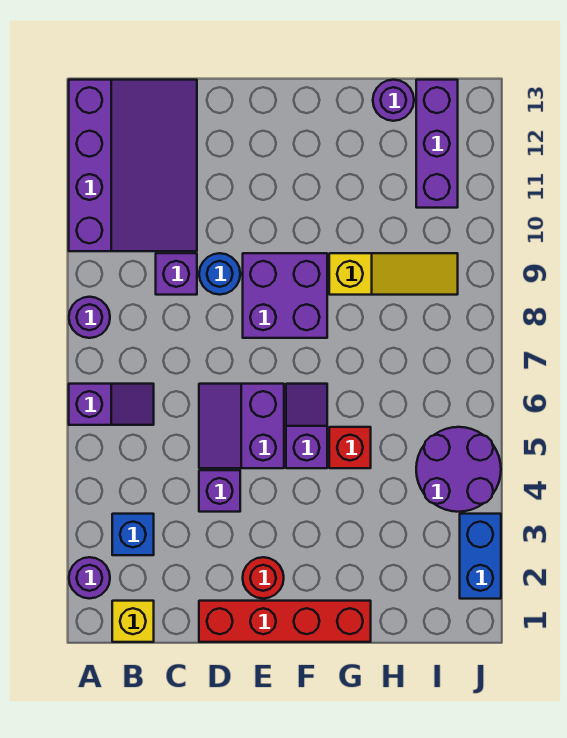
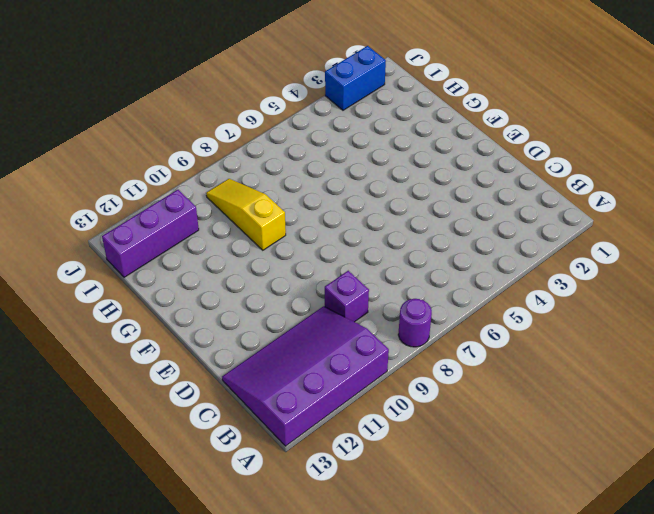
none -> purple round brick A2 level 1
none -> purple slope A6:B6 level 1 top A
none -> yellow brick B1 level 1

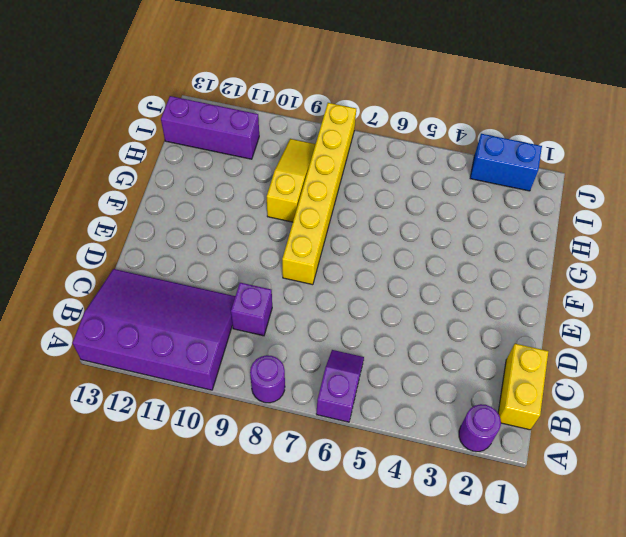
yellow brick B1:C1 level 1 -> yellow brick B1 level 1
yellow brick E8:J8 level 1 -> purple brick E8:F9 level 1
none -> blue brick B3 level 1
none -> red brick D1:G1 level 1
none -> purple brick D4 level 1

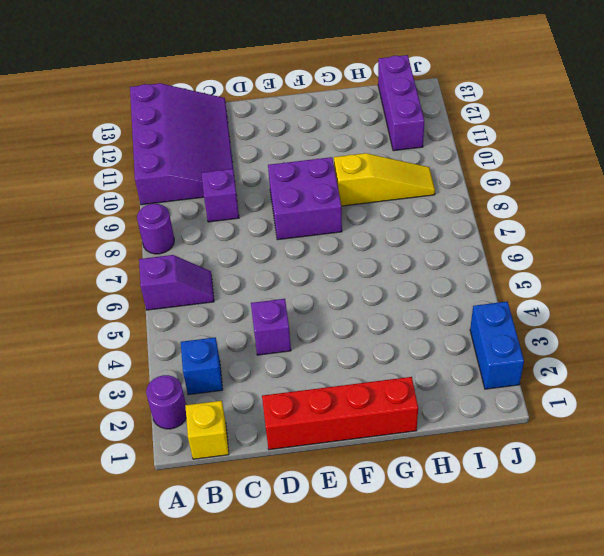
none -> purple slope D5:E6 level 1 top E
none -> blue round brick D9 level 1
none -> red round brick E2 level 1

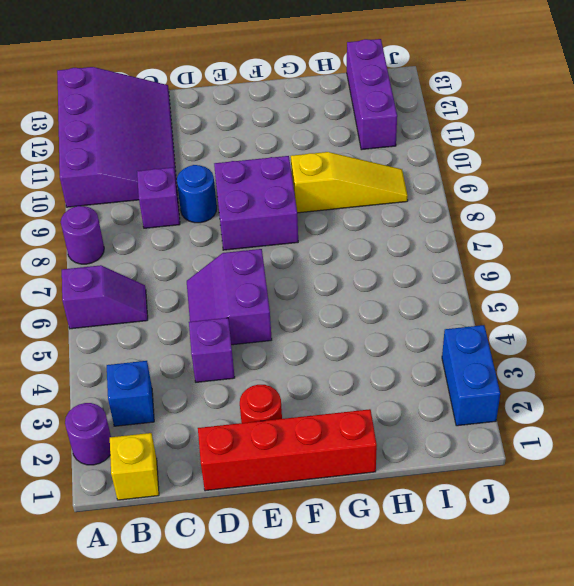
none -> purple slope F5:F6 level 1 top 5
none -> red brick G5 level 1
none -> purple round brick H13 level 1

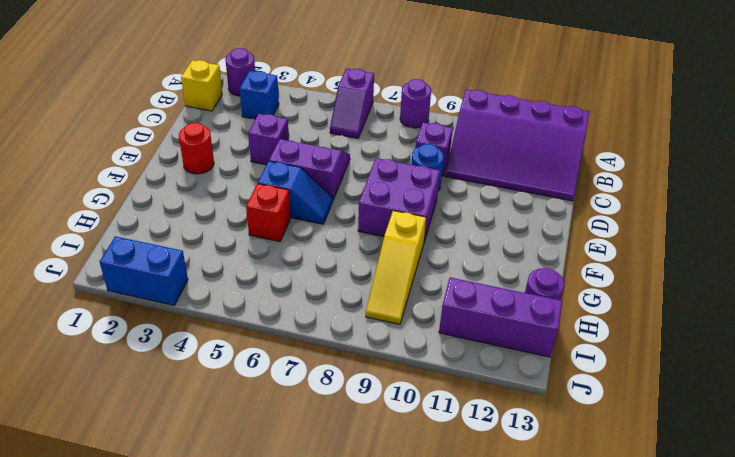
blue slope F5:F6 level 1 top 5 -> purple slope F5:F6 level 1 top 5
none -> red brick D1:G1 level 1
none -> purple round brick I4:J5 level 1

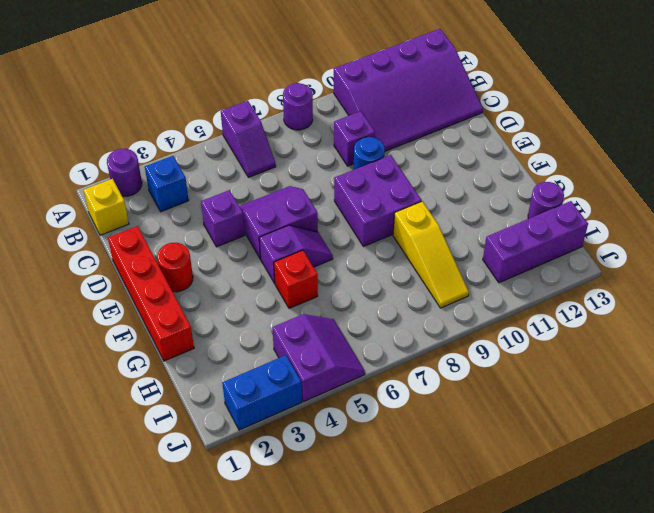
purple slope I4:J5 level 1 top 4 -> purple round brick I4:J5 level 1

